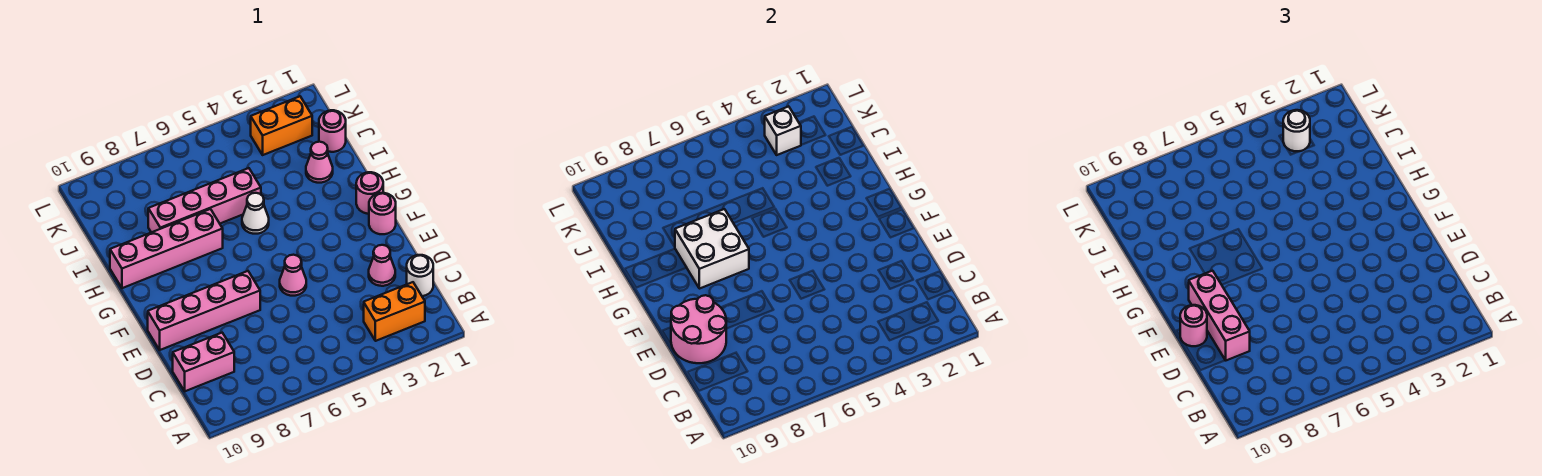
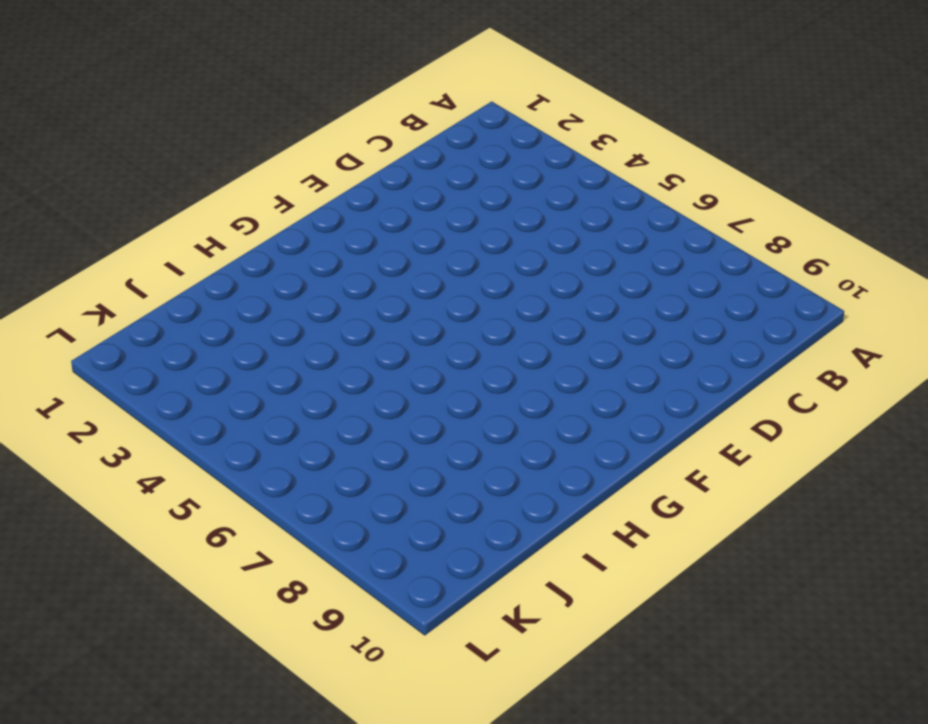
none -> orange brick B2:B3 level 1
none -> white round brick C1 level 1
none -> pink brick C9:C10 level 1

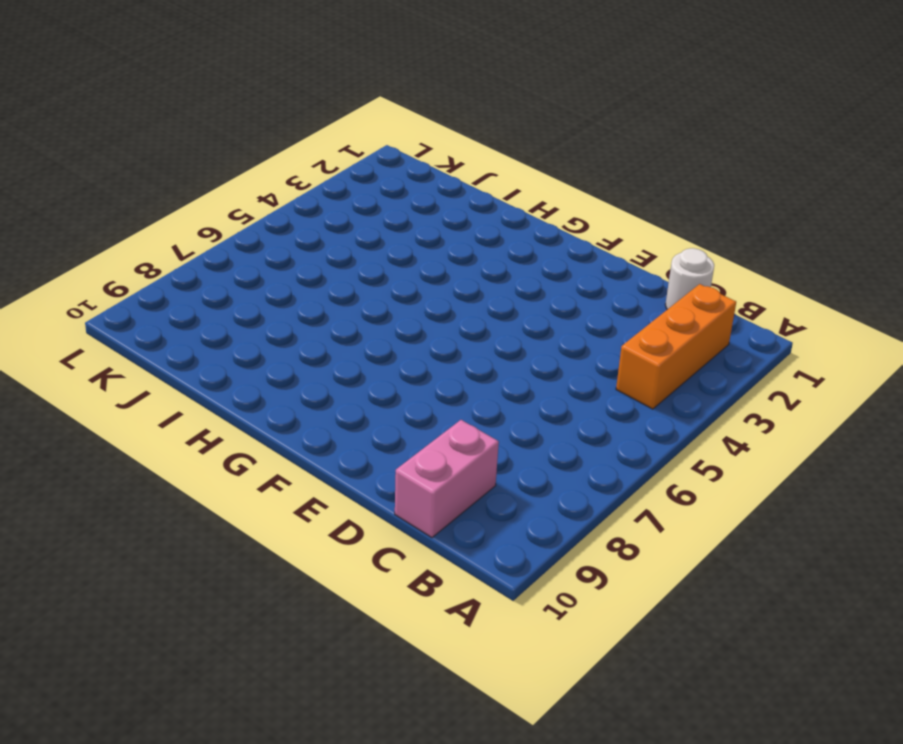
orange brick B2:B4 level 1 -> orange brick B2:B3 level 1
none -> pink cone D2 level 1
none -> pink cone E5 level 1
none -> pink brick E7:E10 level 1

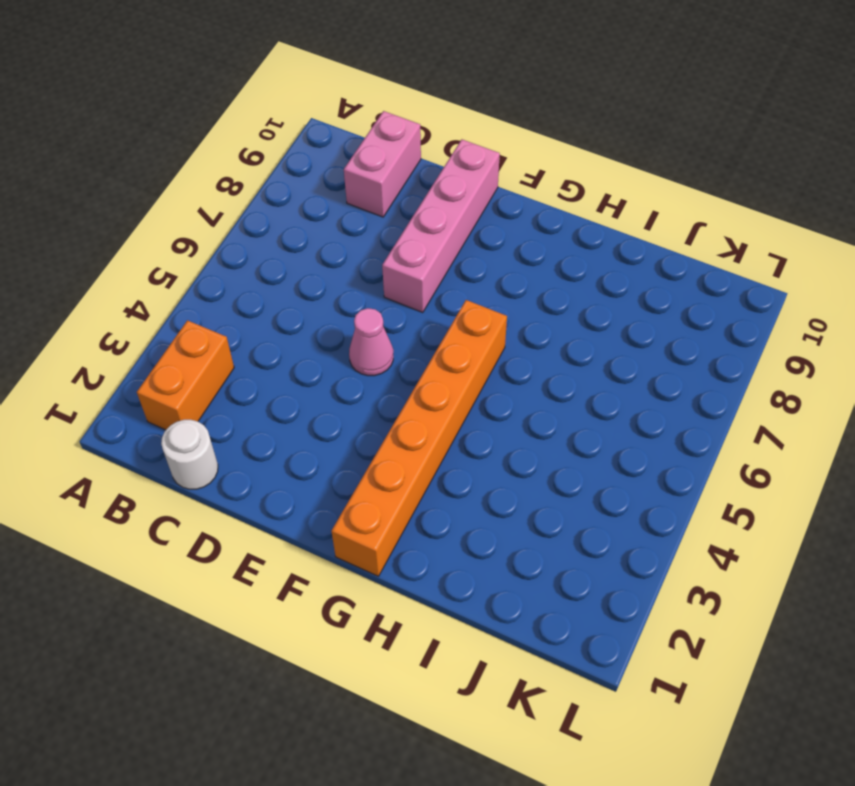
orange brick G1:G6 level 1 -> pink round brick G1 level 1
none -> pink cone D2 level 1
none -> pink round brick F1 level 1
none -> white cone H5 level 1

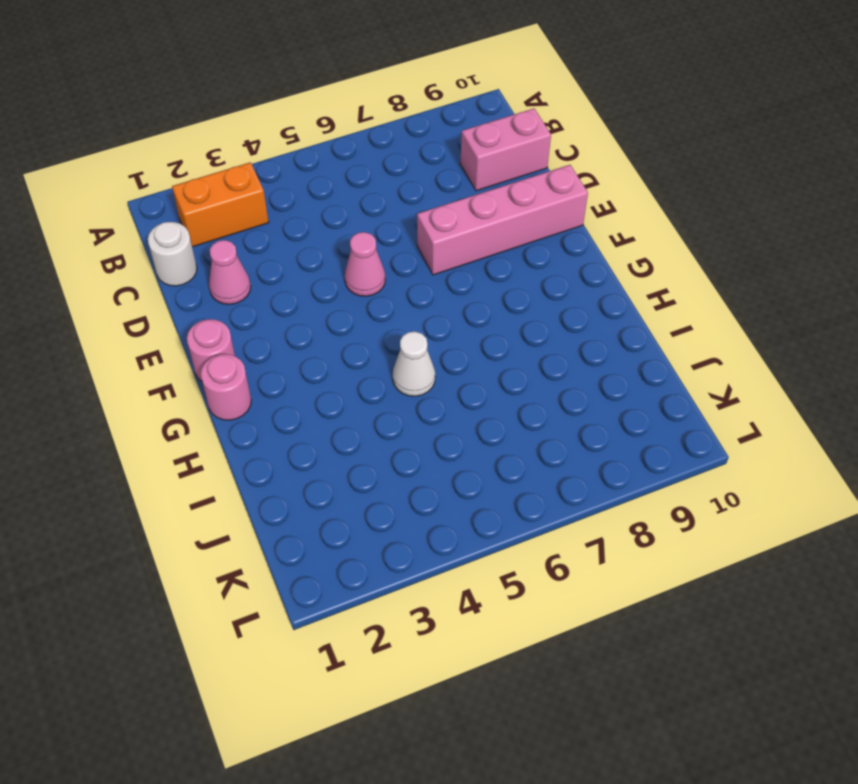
none -> pink brick H7:H10 level 1
none -> pink cone I2 level 1
none -> pink brick I5:I8 level 1

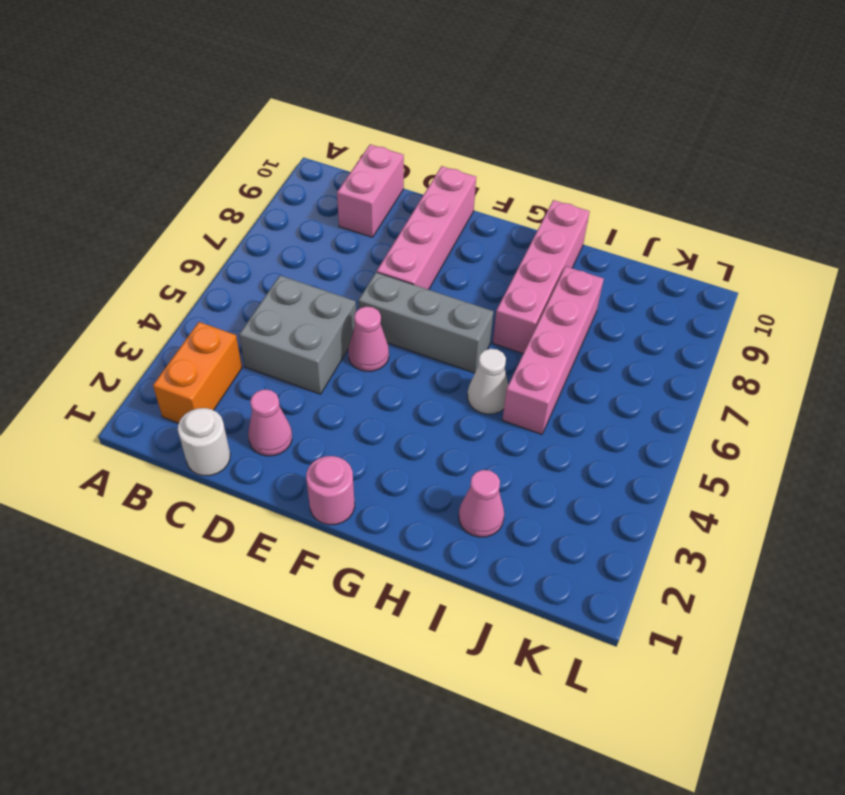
grey brick C4:D5 level 1 -> none
grey brick E6:G6 level 1 -> none
none -> pink round brick G1 level 1
none -> pink round brick J1 level 1
none -> orange brick K2:K3 level 1

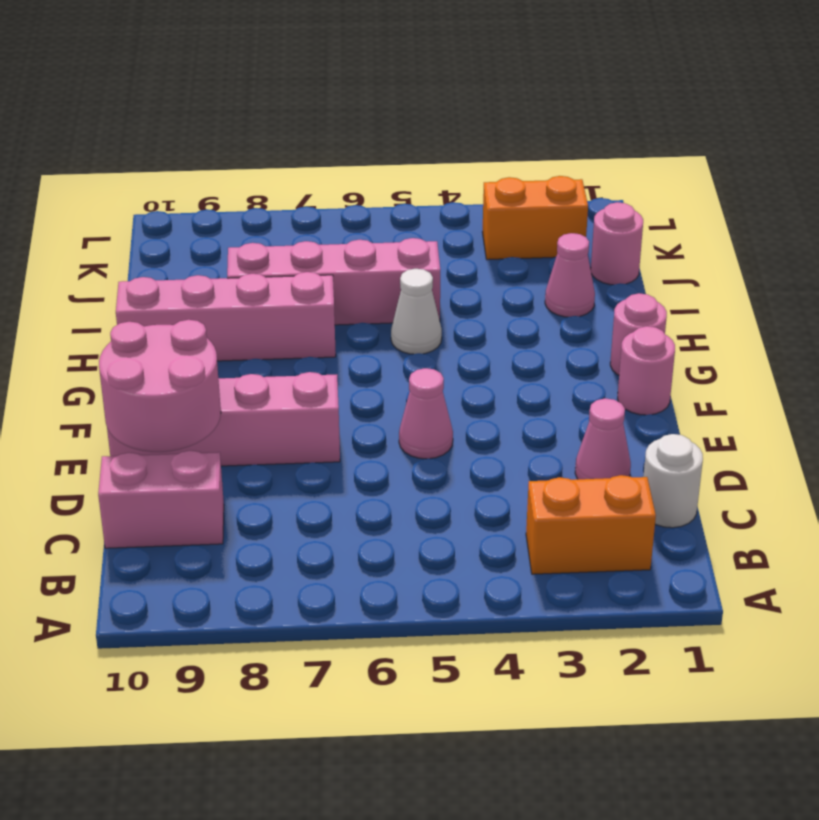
none -> white brick G7:H8 level 2
none -> white brick K3 level 2
none -> pink brick D9:F9 level 3

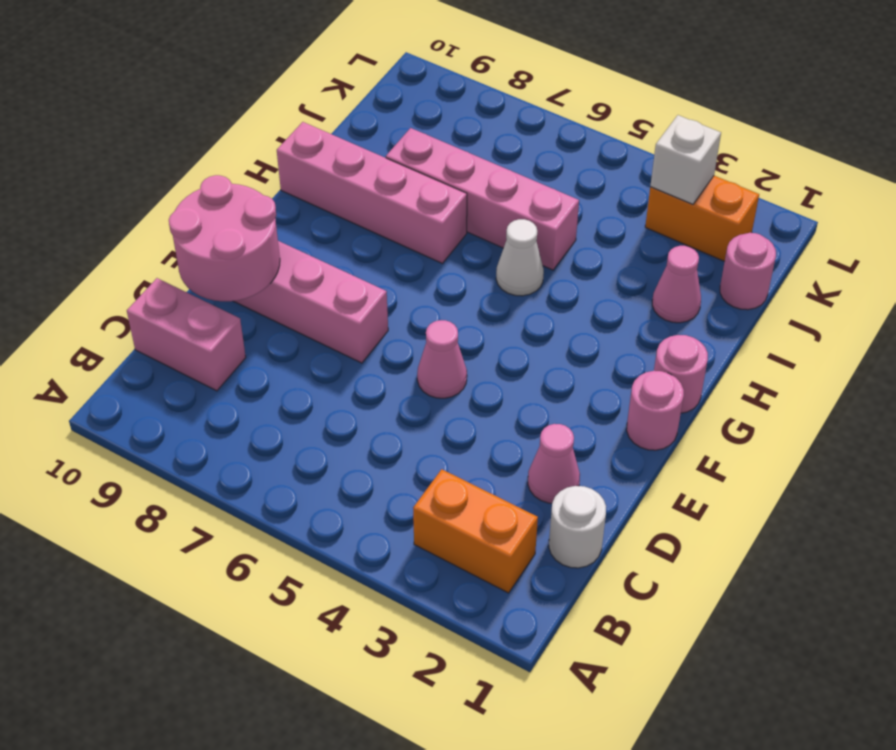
none -> white brick G7:H8 level 2
none -> pink brick D9:F9 level 3
none -> pink round brick E10 level 3

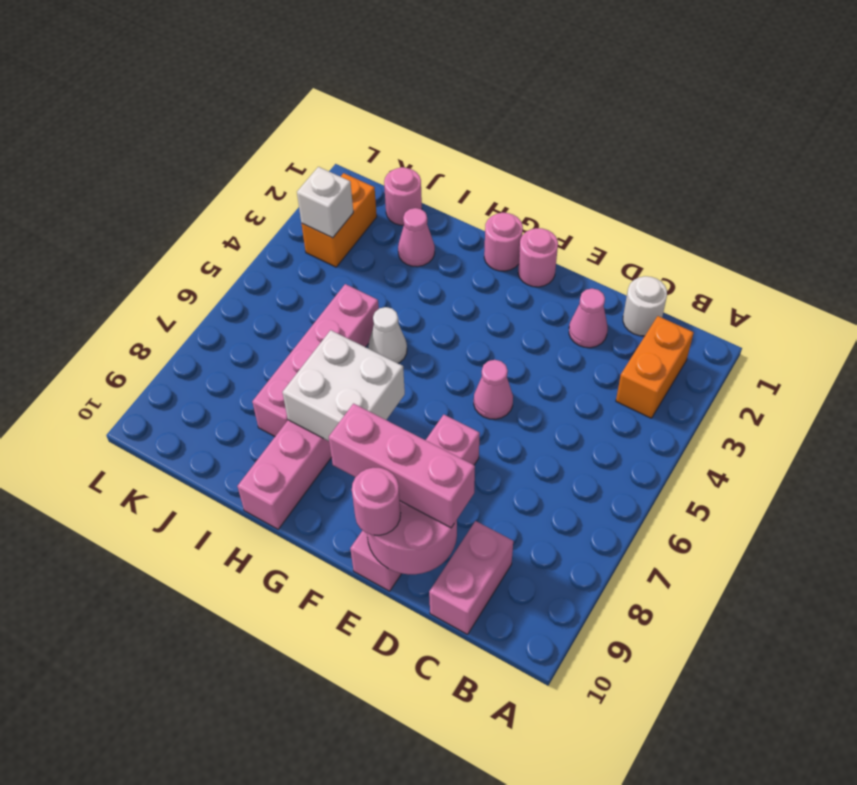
none -> white round brick K3 level 3

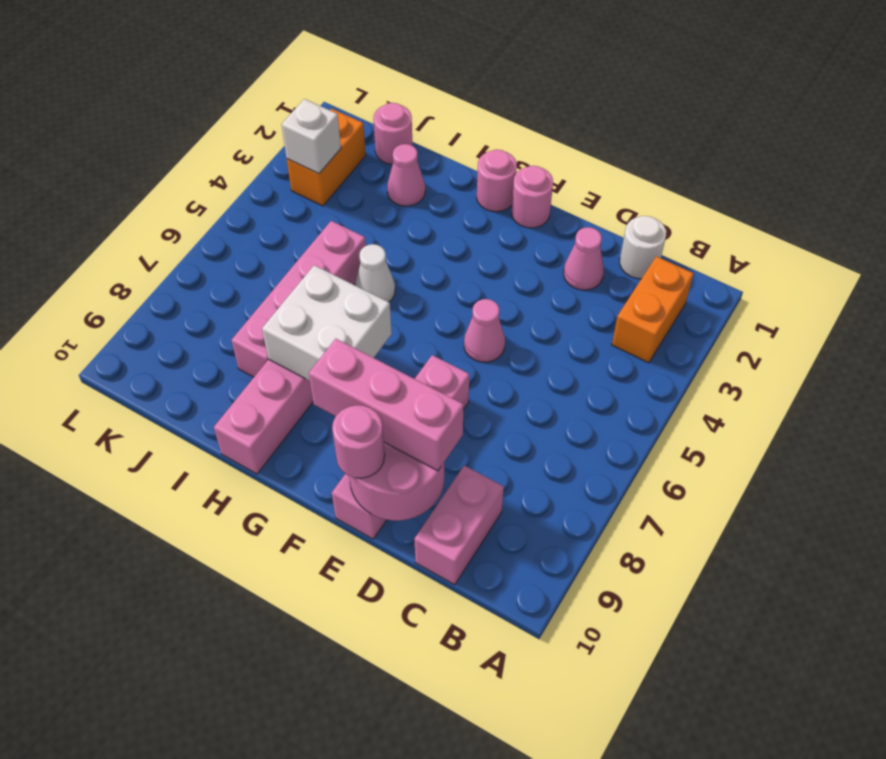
none -> white round brick K3 level 3

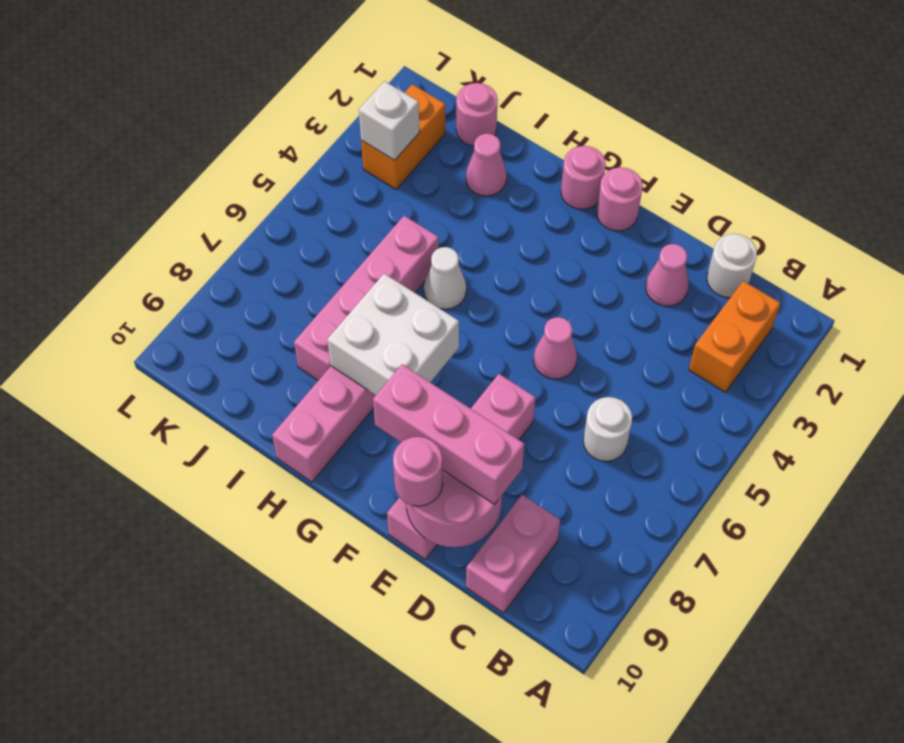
white round brick C6 level 1 -> white round brick K3 level 3

